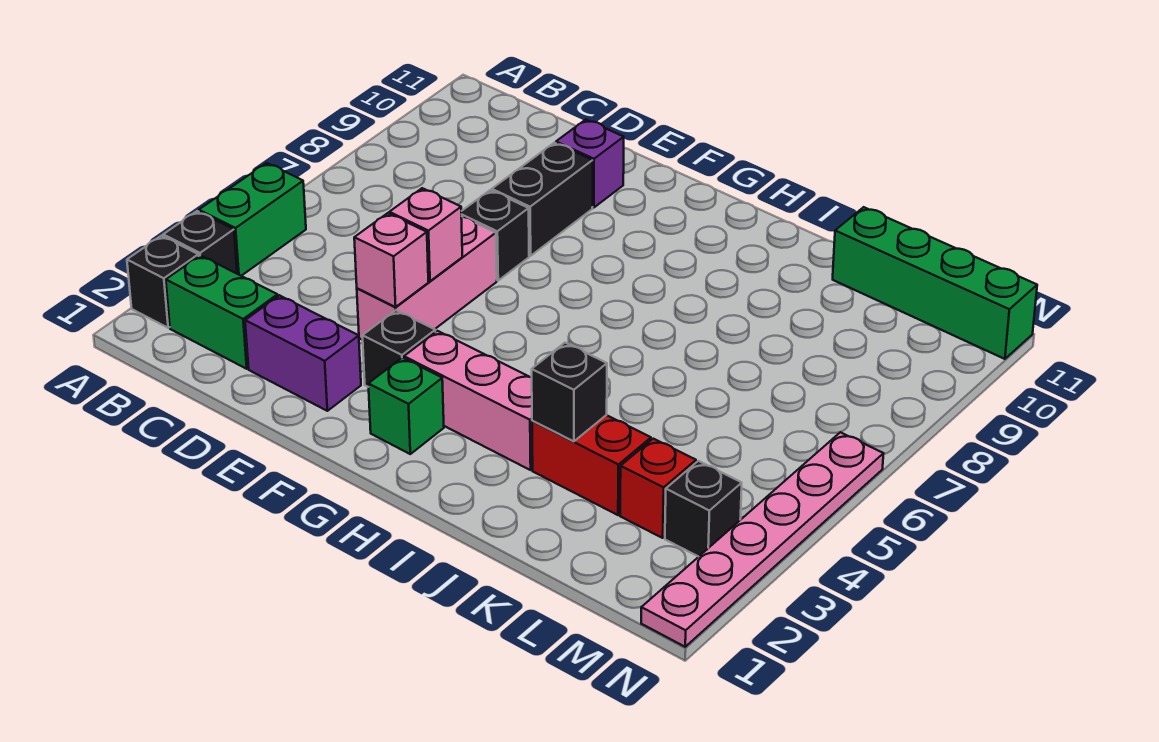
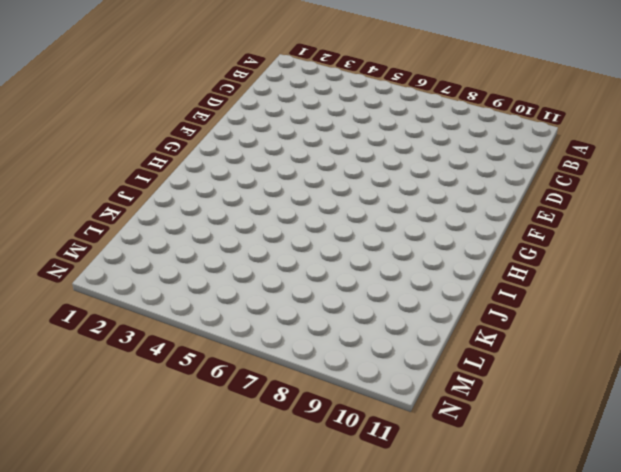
none -> black brick A2 level 1
none -> black brick A3 level 1
none -> green brick A4:A5 level 1

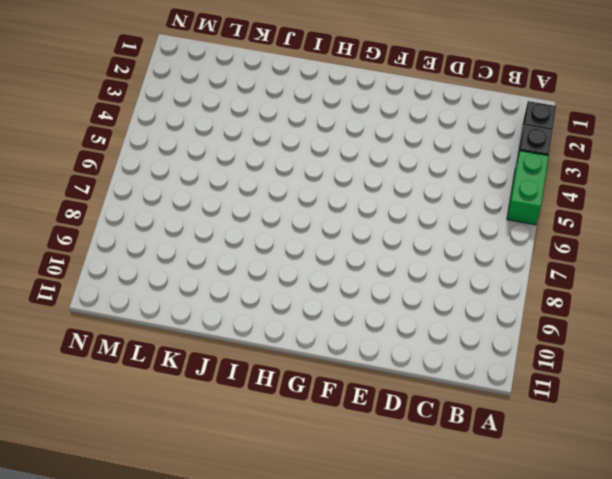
none -> green brick B2:C2 level 1
none -> purple brick D2:E2 level 1
none -> pink brick E4:E6 level 1

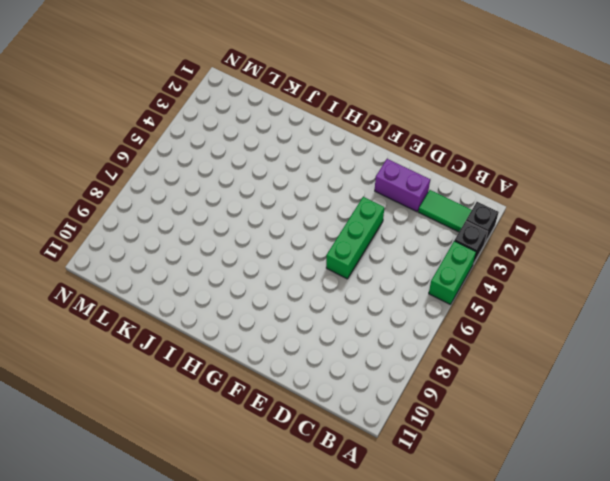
green tile B2:C2 level 1 -> green brick B2:C2 level 1
green brick E4:E6 level 1 -> pink brick E4:E6 level 1
none -> black brick E7 level 1
none -> black brick E8:E9 level 1
none -> purple brick E10 level 1

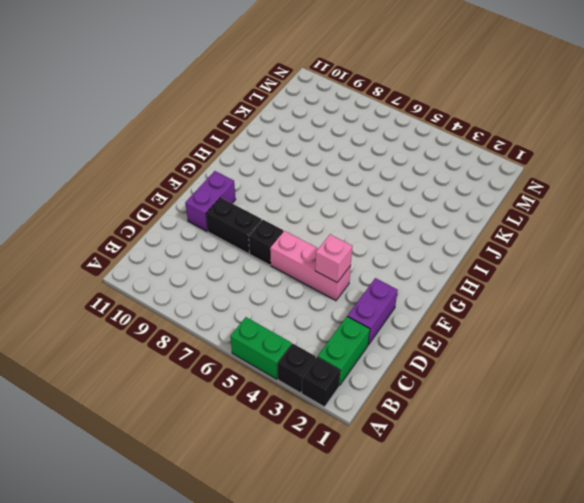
purple brick E10:F10 level 1 -> purple brick E10 level 1
none -> black brick F3 level 1
none -> green brick G2 level 1
none -> pink brick G3:I3 level 1

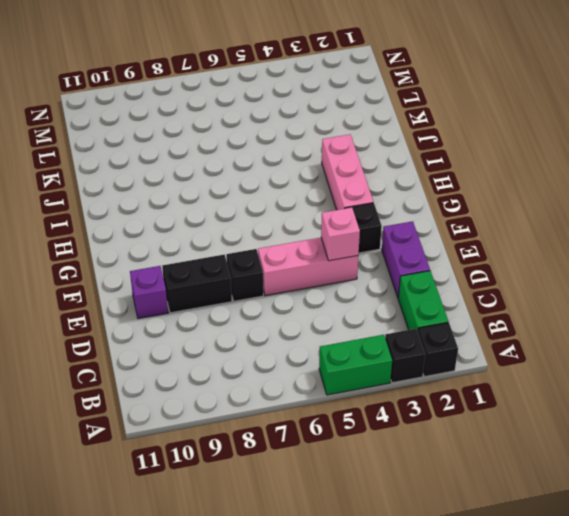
none -> green brick G2 level 1
none -> red brick J3:K3 level 1
none -> green brick K11:N11 level 1

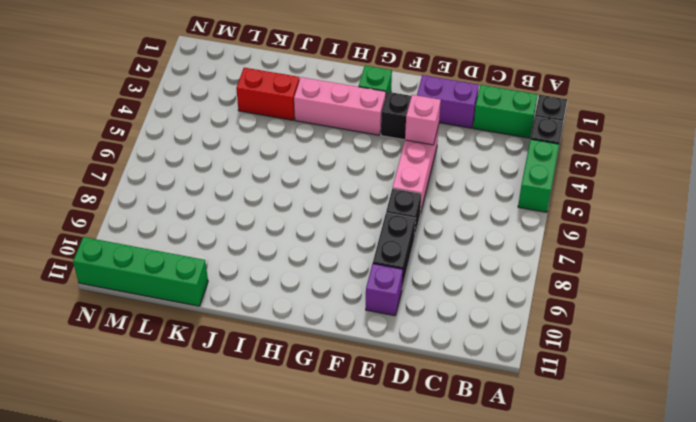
none -> red brick L3 level 1
none -> black brick M3 level 1
none -> pink plate N1:N6 level 1

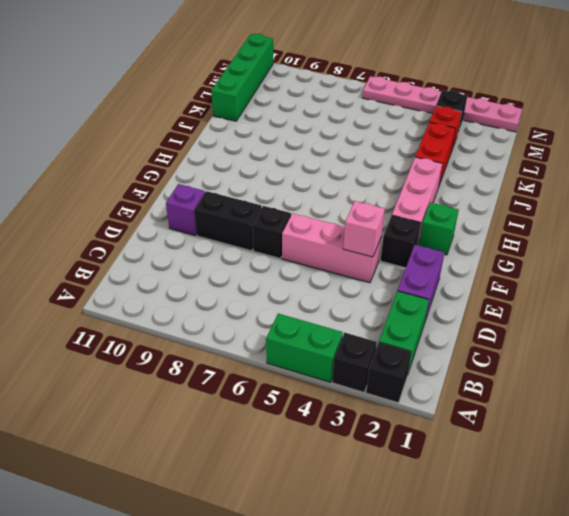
none -> pink brick E5 level 2
none -> black brick J3 level 2

